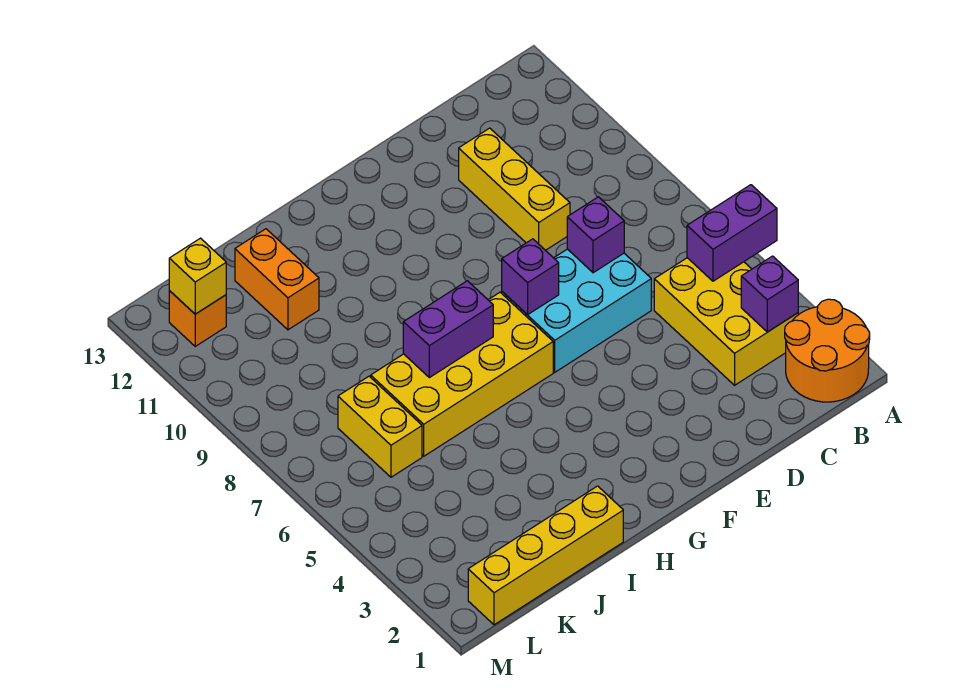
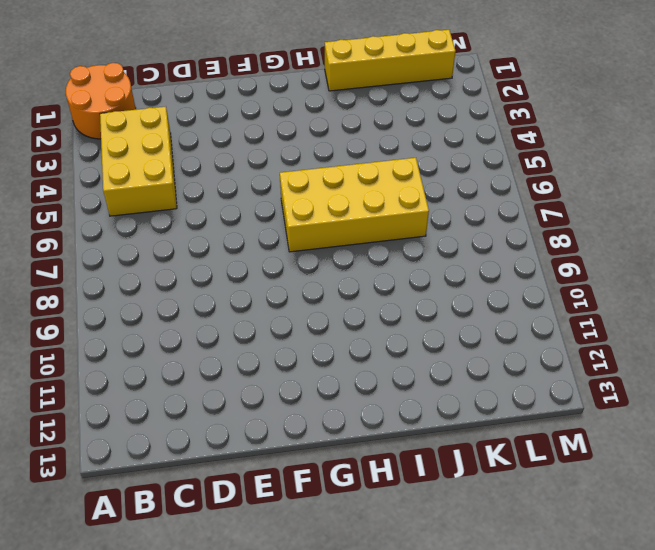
none -> cyan brick D6:F7 level 1
none -> yellow brick D9:D11 level 1
none -> orange brick J11:J12 level 1

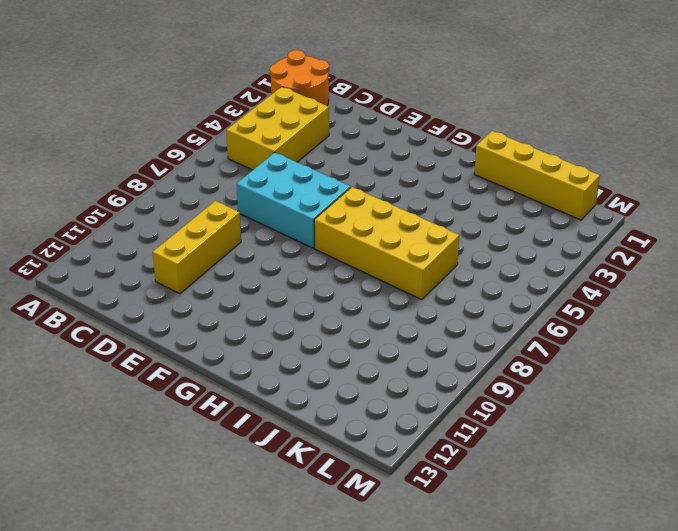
none -> orange brick J11:J12 level 1
none -> yellow brick K6:K7 level 1
none -> orange brick L12 level 1

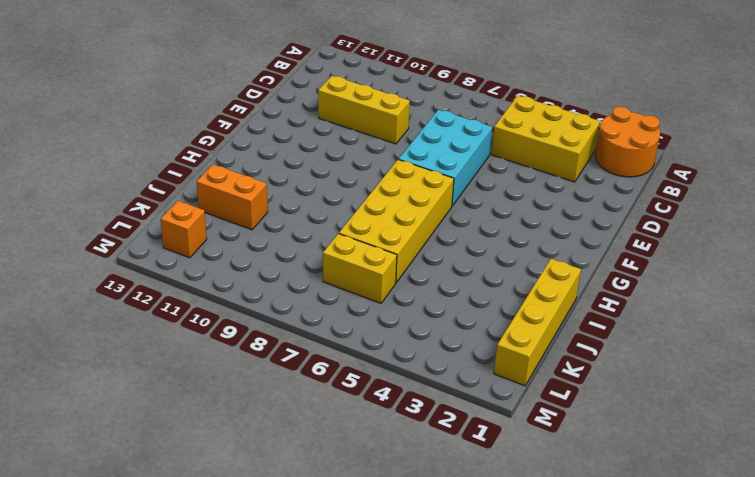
none -> purple brick A5:B5 level 2
none -> purple brick B3 level 2
none -> purple brick D7 level 2

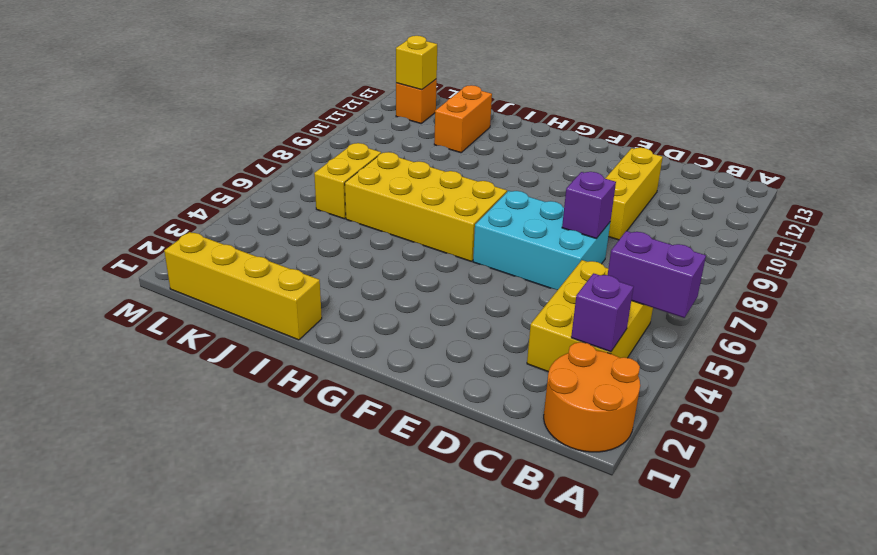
none -> purple brick F7 level 2
none -> purple brick H7:I7 level 2

